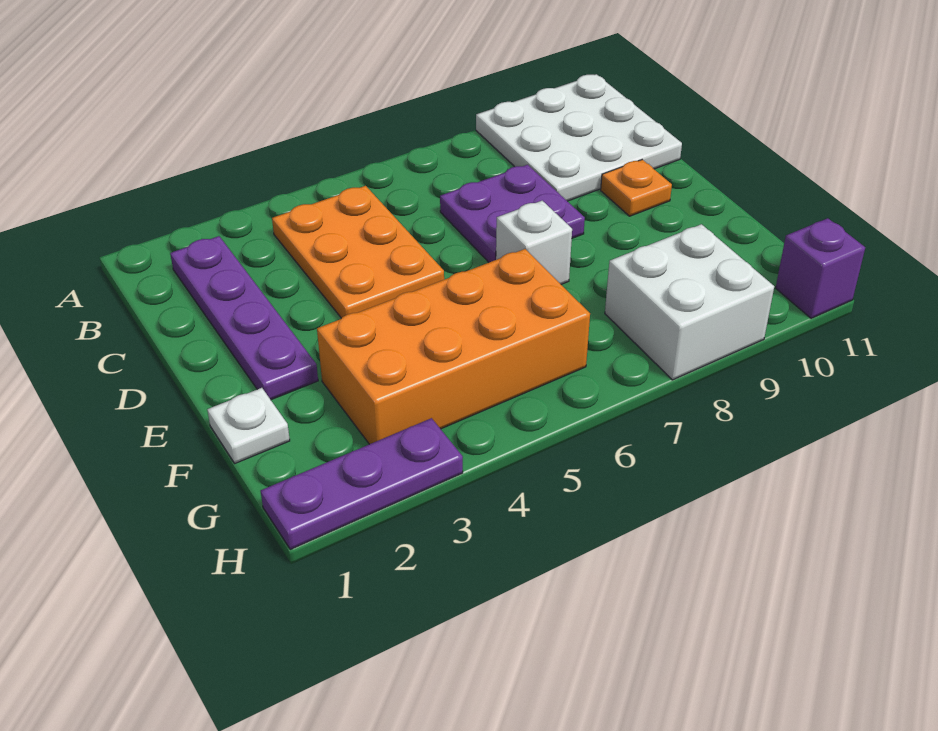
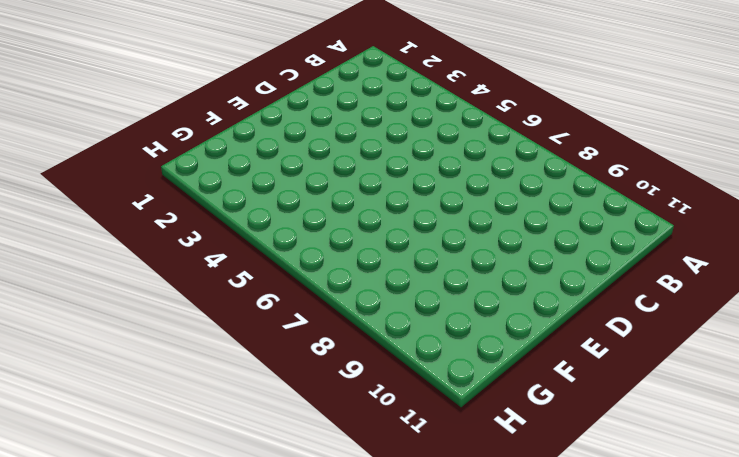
none -> white plate A9:C11 level 1
none -> purple plate B2:E2 level 1

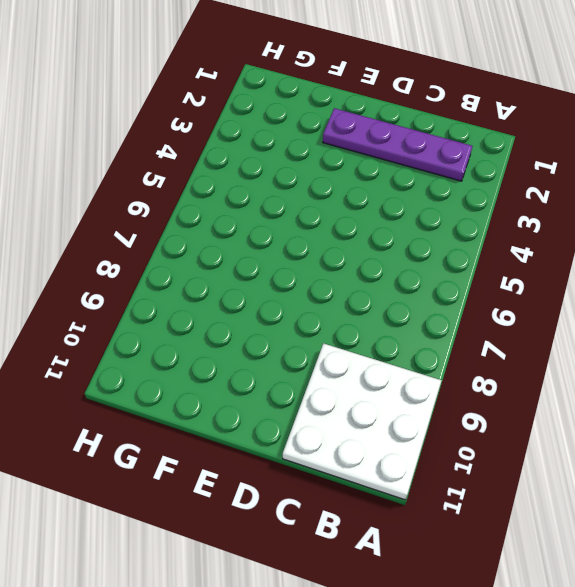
none -> orange plate B4:D5 level 1
none -> purple plate C7:D8 level 1

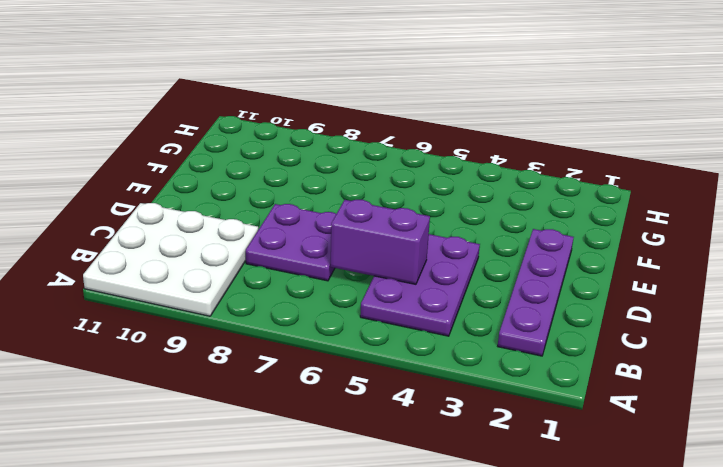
purple plate B4:D5 level 1 -> orange plate B4:D5 level 1
purple brick C5:C6 level 2 -> none
none -> orange plate D10 level 1
none -> white brick E7 level 1

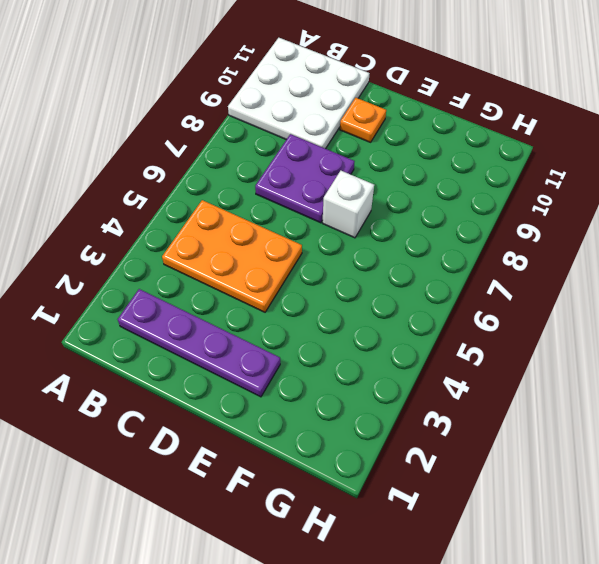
none -> white plate F1 level 1
none -> orange brick F3:G6 level 1

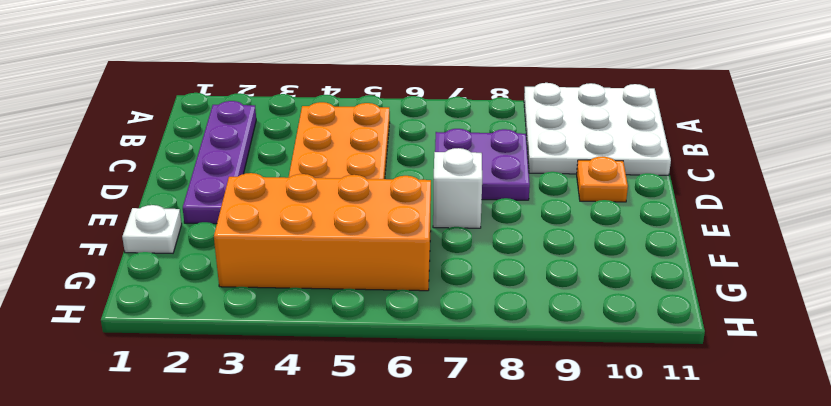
none -> white brick G8:H9 level 1
none -> purple plate H1:H3 level 1

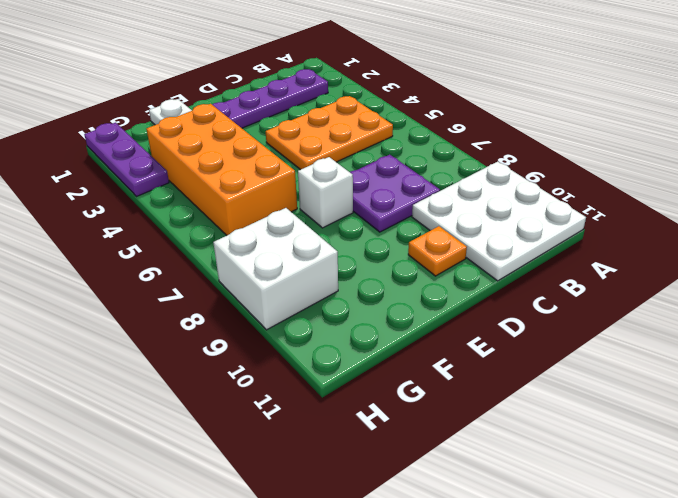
none -> purple brick H11 level 1

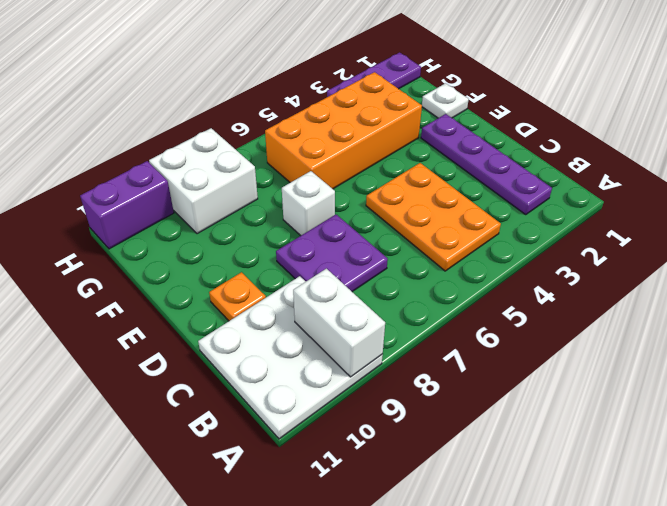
white brick A9:B9 level 2 -> none
purple brick H10:H11 level 1 -> purple brick H11 level 1

